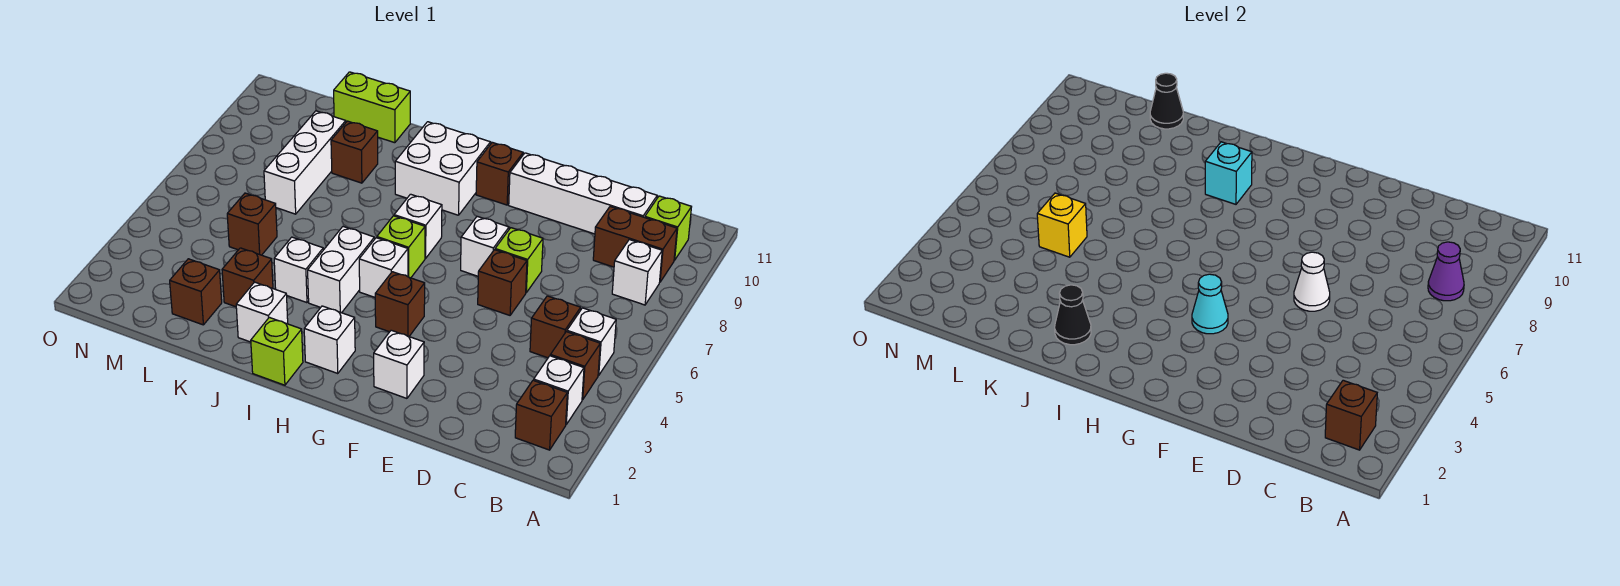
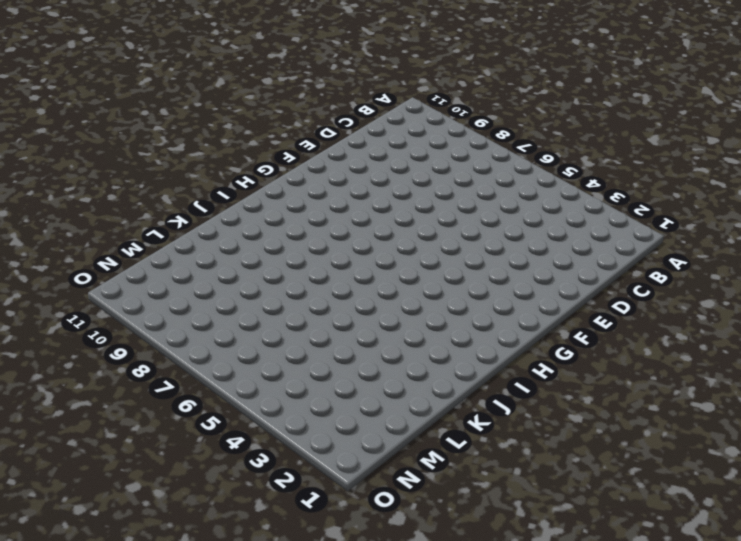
none -> brown brick B2 level 1
none -> white brick B3 level 1
none -> brown brick B4 level 1
none -> white brick B5 level 1

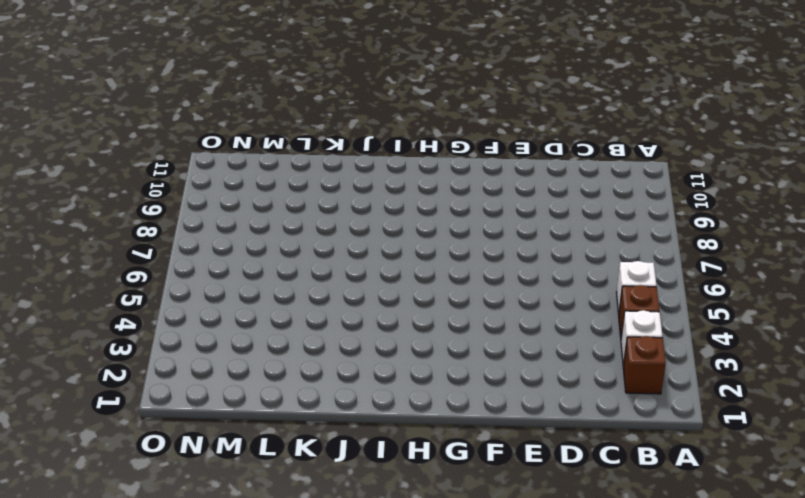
none -> white brick B8 level 1
none -> brown brick B9:C9 level 1
none -> lime brick B10 level 1
none -> brown brick C5 level 1

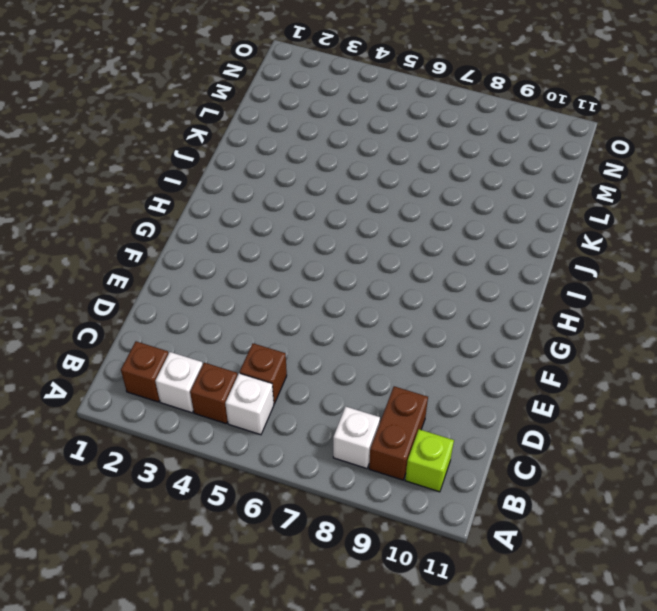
none -> white brick C10:F10 level 1
none -> brown brick E6 level 1
none -> lime brick E7 level 1
none -> white brick F2 level 1

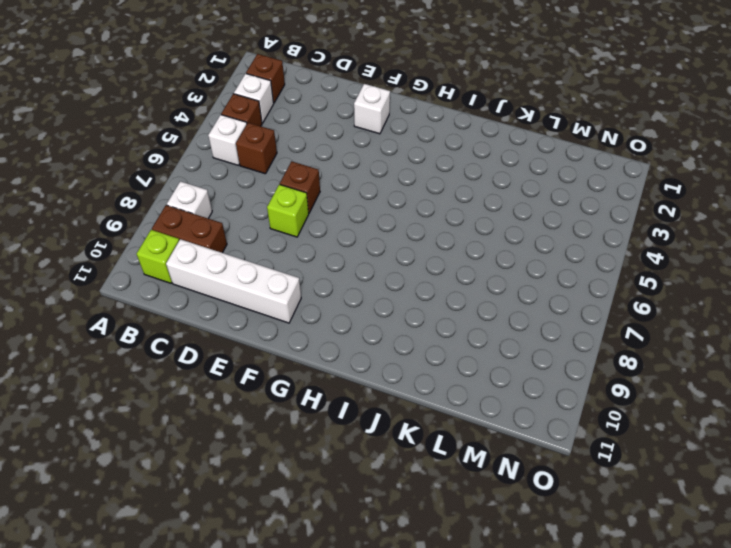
none -> white brick F7 level 1
none -> brown brick G4 level 1
none -> brown brick G10 level 1
none -> white brick H2 level 1

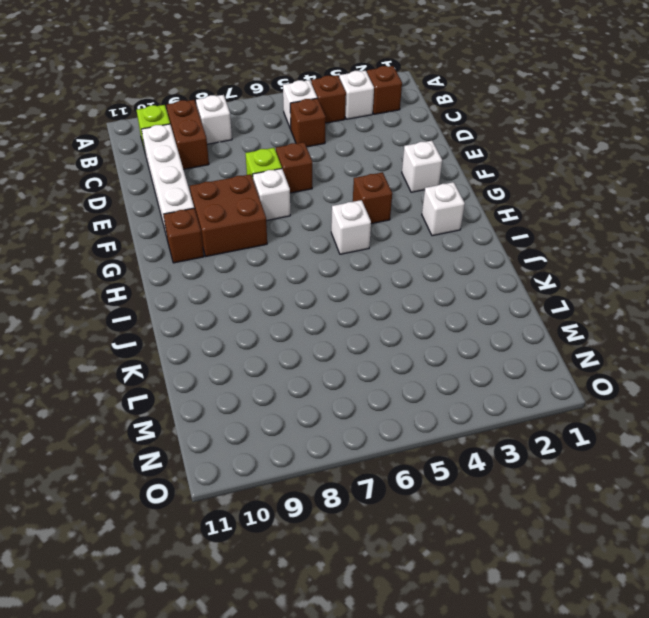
brown brick F8:G9 level 1 -> none
none -> lime brick H6 level 1
none -> white brick H7 level 1
none -> white brick H9:I10 level 1
none -> lime brick I1 level 1

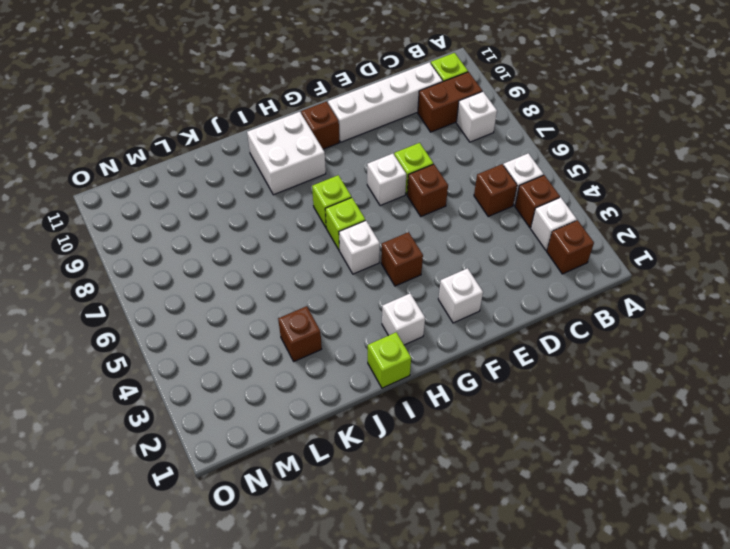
lime brick H7 level 1 -> white brick H7 level 1
none -> white brick I4:I5 level 1
none -> white brick J2 level 1
none -> white brick J4 level 1
none -> brown brick K9 level 1

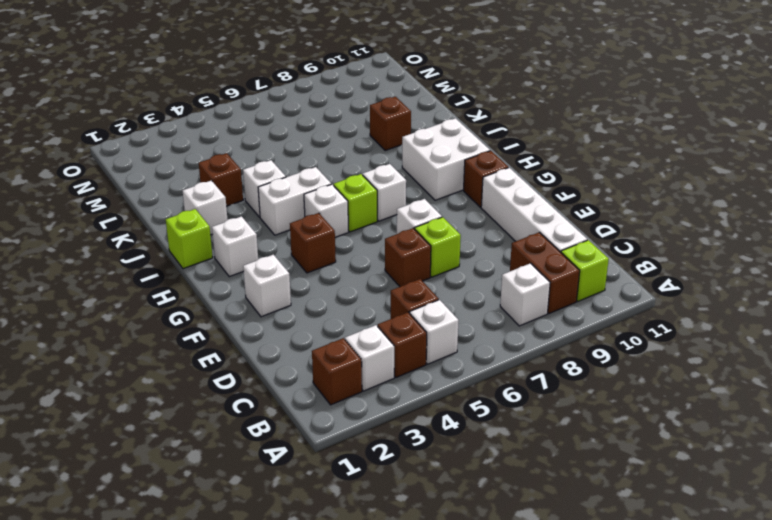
none -> lime brick K11:L11 level 1
none -> brown brick L2 level 1
none -> brown brick L5 level 1
none -> white brick L7:L9 level 1

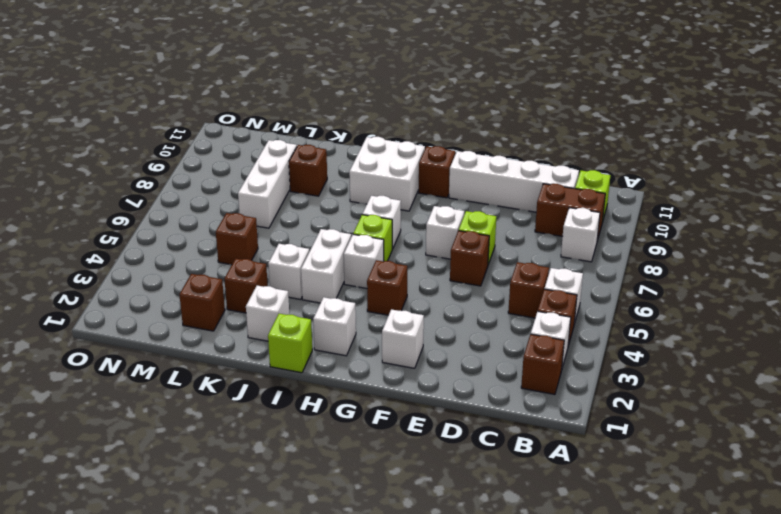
none -> lime brick K11:L11 level 1
none -> brown brick B2 level 2
none -> purple cone B8 level 2
none -> white cone E6 level 2

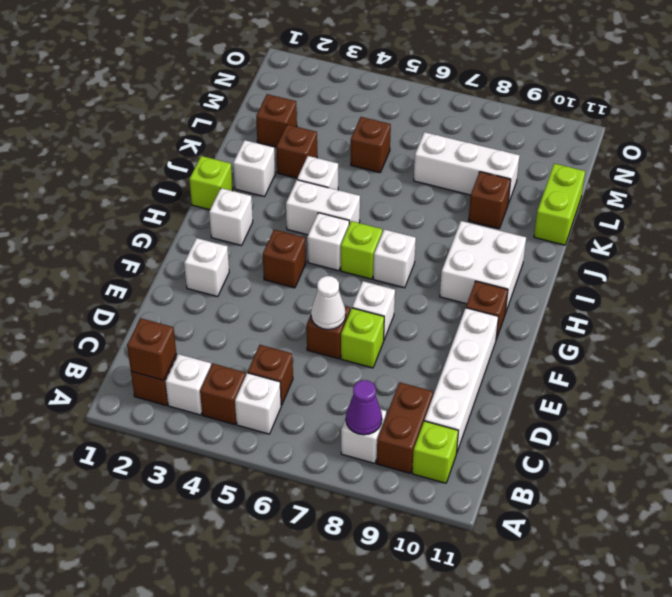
none -> cyan cone G4 level 2
none -> cyan brick I9 level 2
none -> black cone J2 level 2
none -> yellow brick L5 level 2

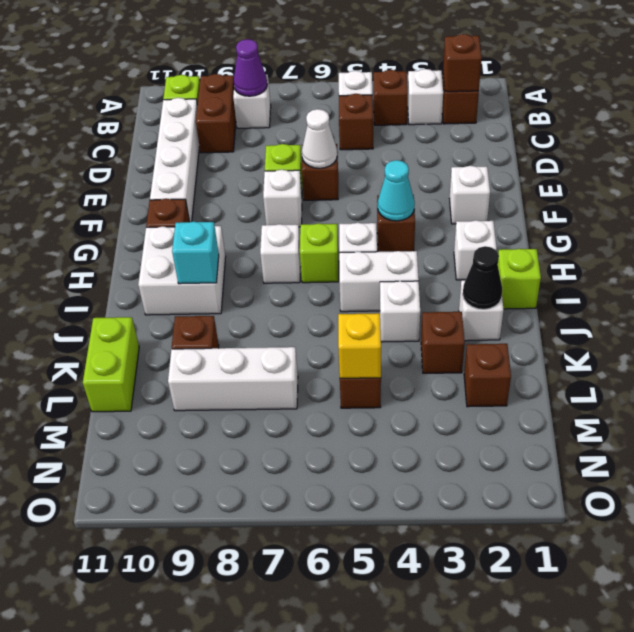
none -> black cone L11 level 2

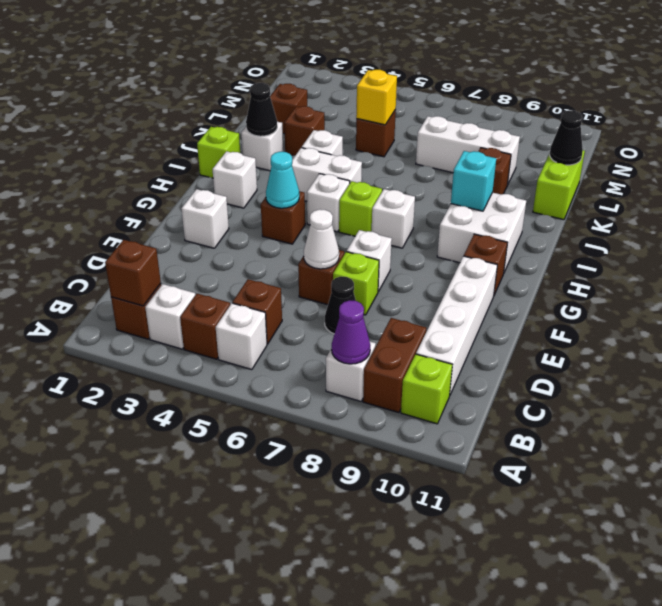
black cone D7 level 1 -> none

